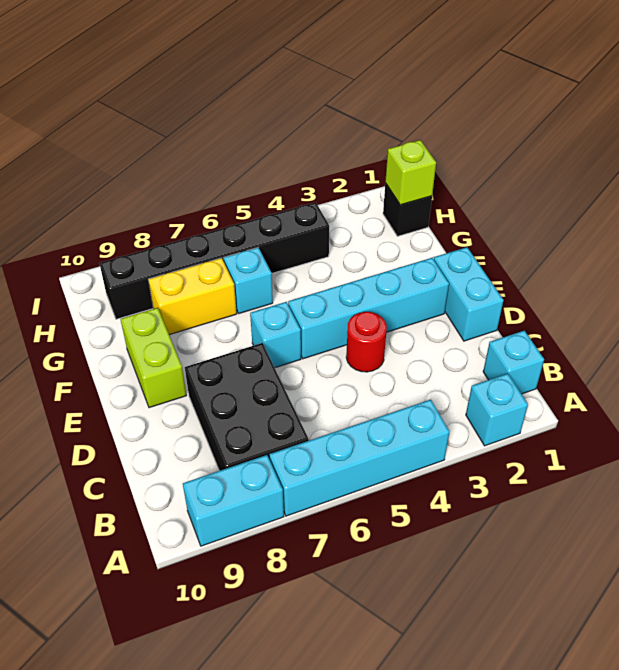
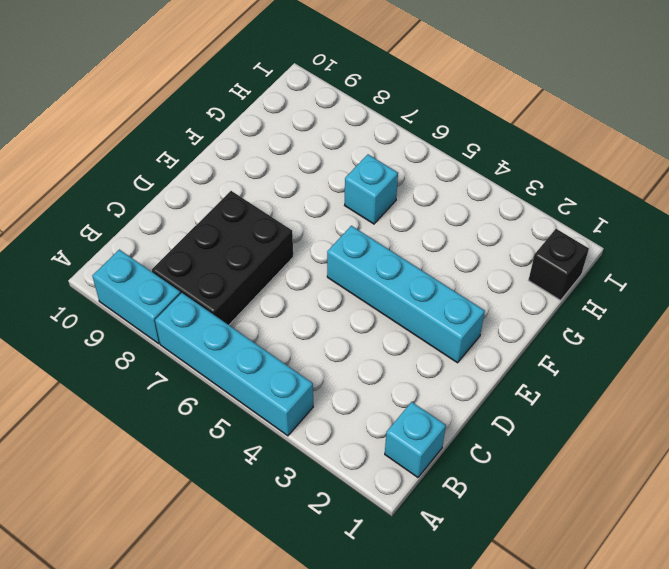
none -> cyan brick A2 level 1
none -> cyan brick D1:E1 level 1
none -> red round brick D4 level 1

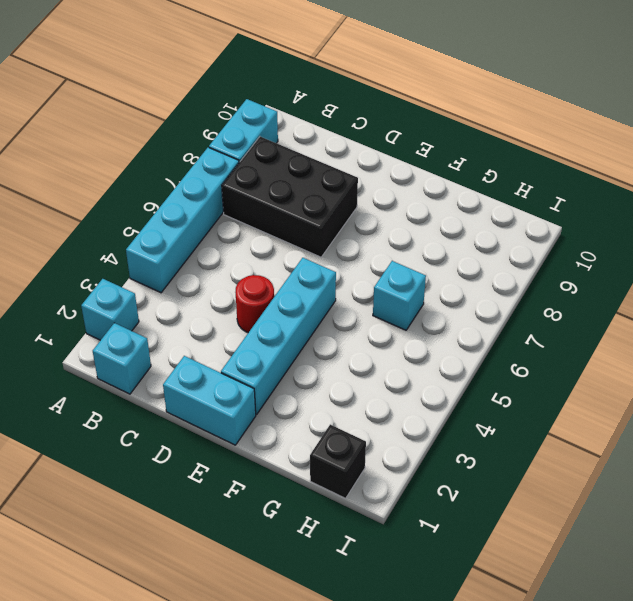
none -> cyan brick E6 level 1
none -> lime brick E9:F9 level 1
none -> yellow brick G7:G8 level 1

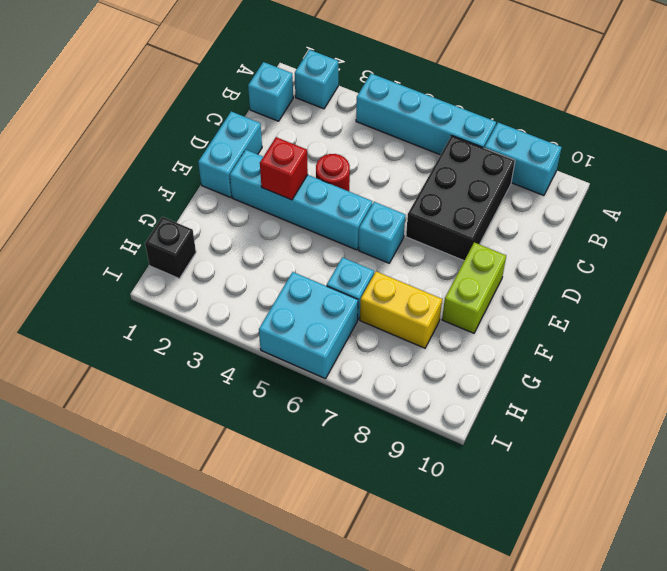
red brick E3 level 2 -> none
cyan brick H5:I6 level 1 -> black brick H4:H9 level 1
none -> lime brick H1 level 2

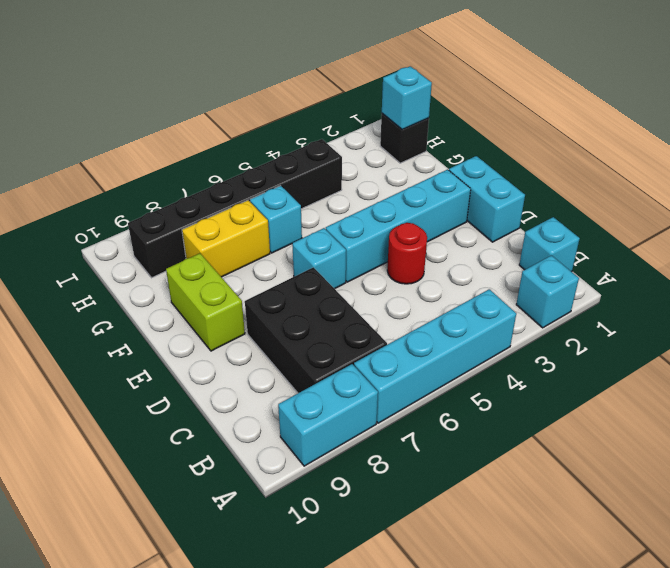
cyan brick H1 level 2 -> lime brick H1 level 2

